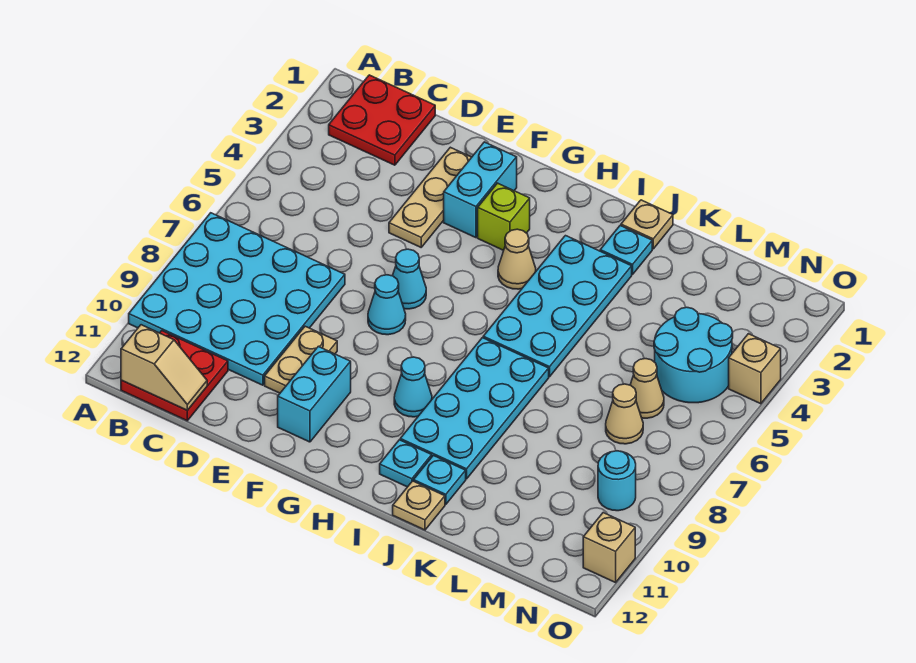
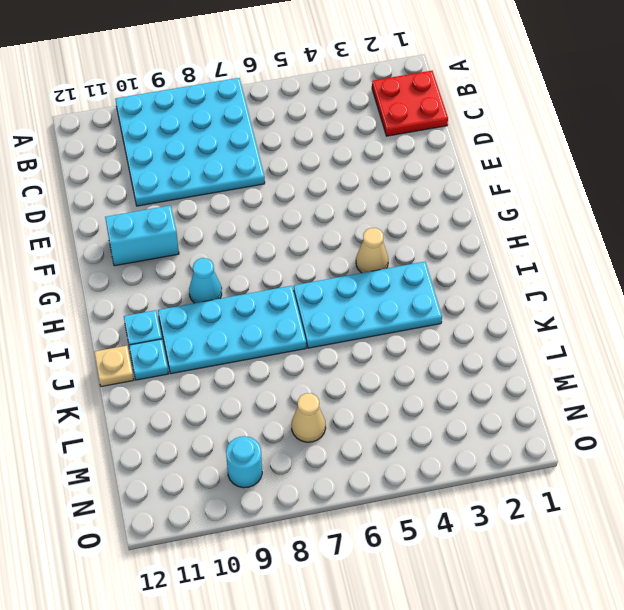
none -> red plate B11:C12 level 1
none -> tan plate E2:E4 level 1
none -> tan plate E9:E10 level 1

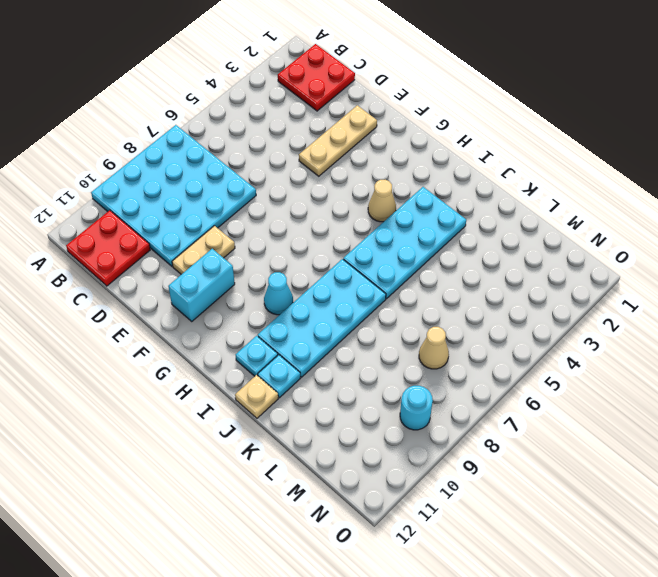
none -> cyan brick F2:F3 level 1
none -> cyan cone F6 level 1
none -> cyan cone F7 level 1

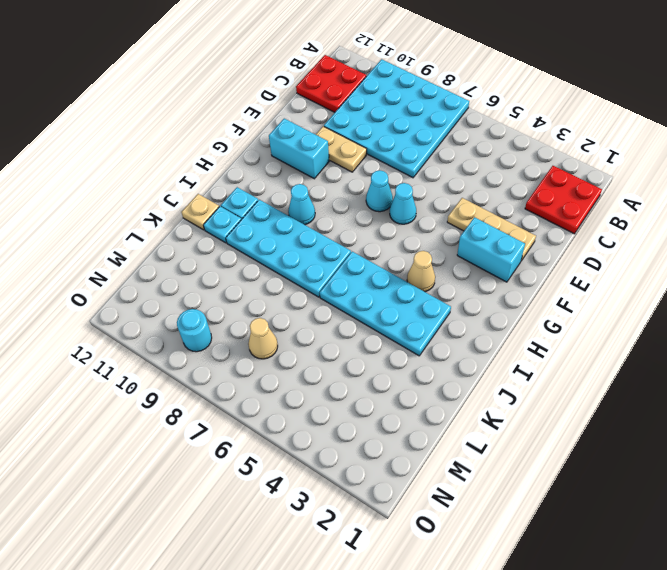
none -> lime brick G3 level 1
none -> tan plate J1 level 1
none -> cyan plate J2 level 1

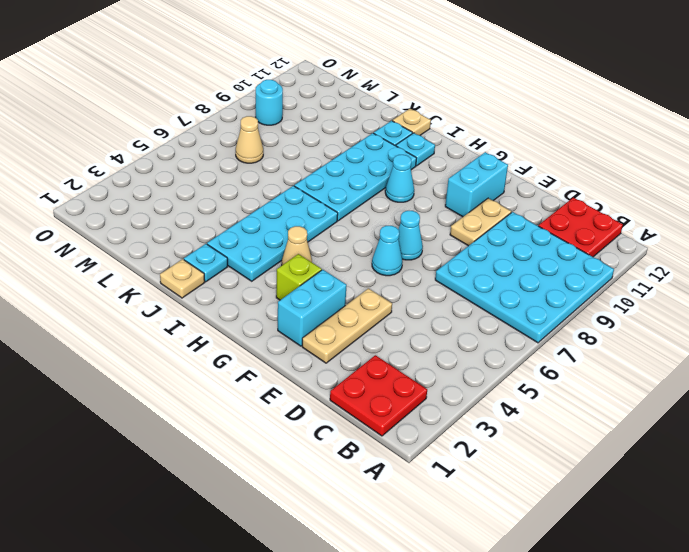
none -> cyan round brick M4:N5 level 1
none -> tan cone M6 level 1
none -> tan brick O4 level 1

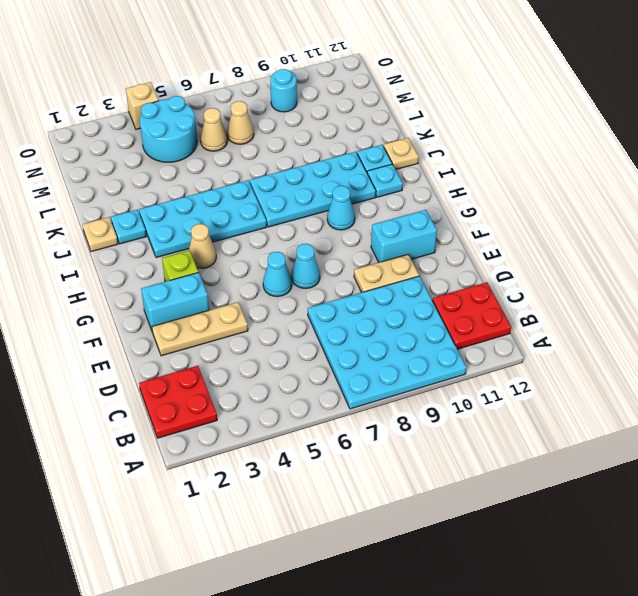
none -> tan brick O11 level 1
none -> tan slope B12:C12 level 2 top B

